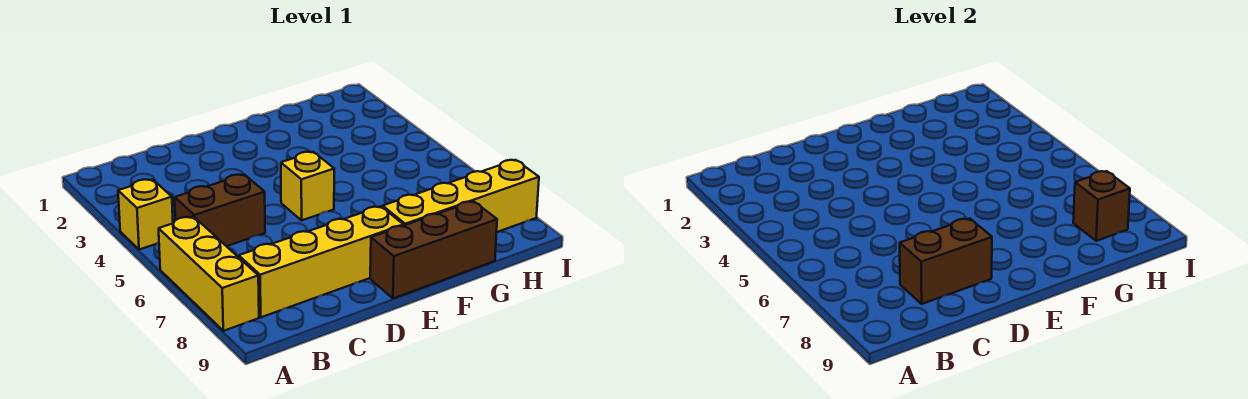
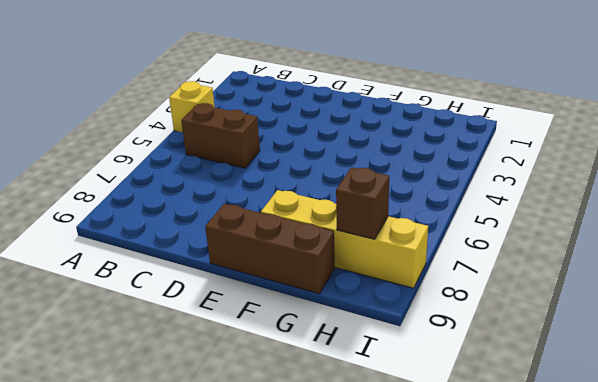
none -> yellow brick A6:A8 level 1
none -> yellow brick B8:E8 level 1

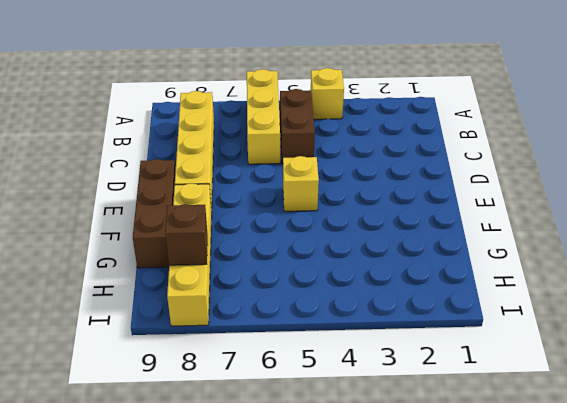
yellow brick A6:C6 level 1 -> yellow brick A6:A8 level 1
none -> brown brick C8:D8 level 2

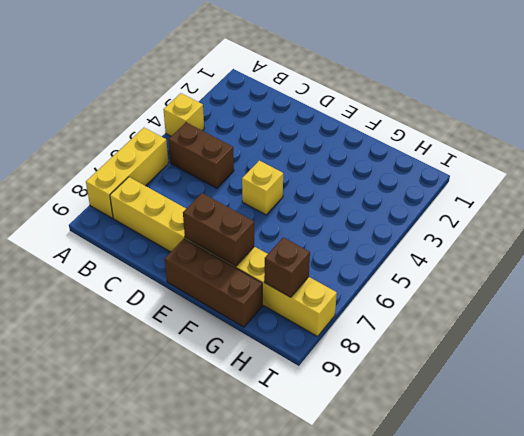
brown brick E8:F8 level 2 -> brown brick C8:D8 level 2

